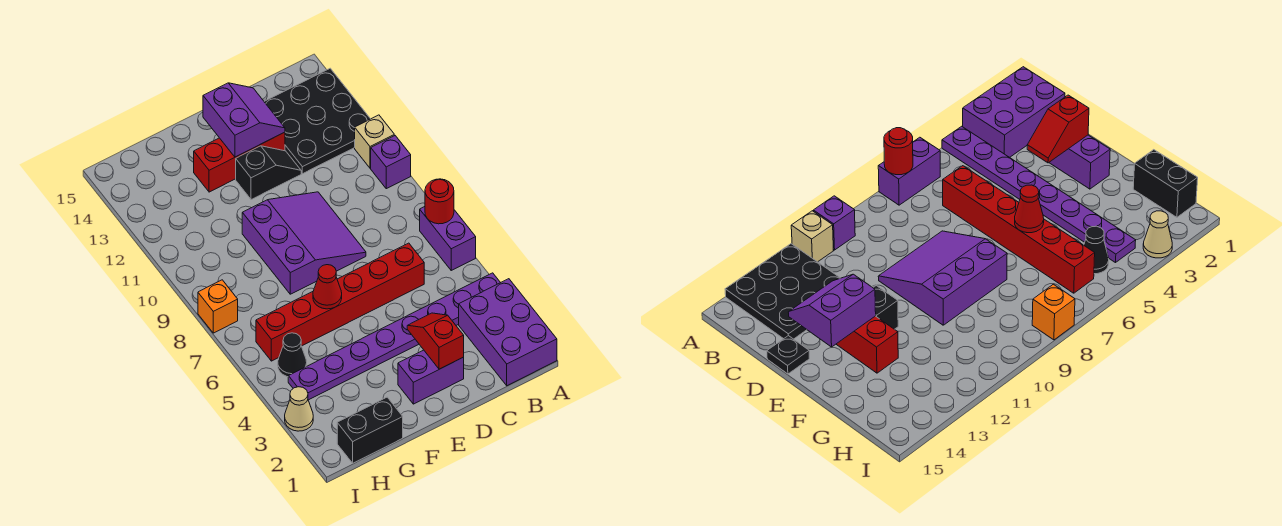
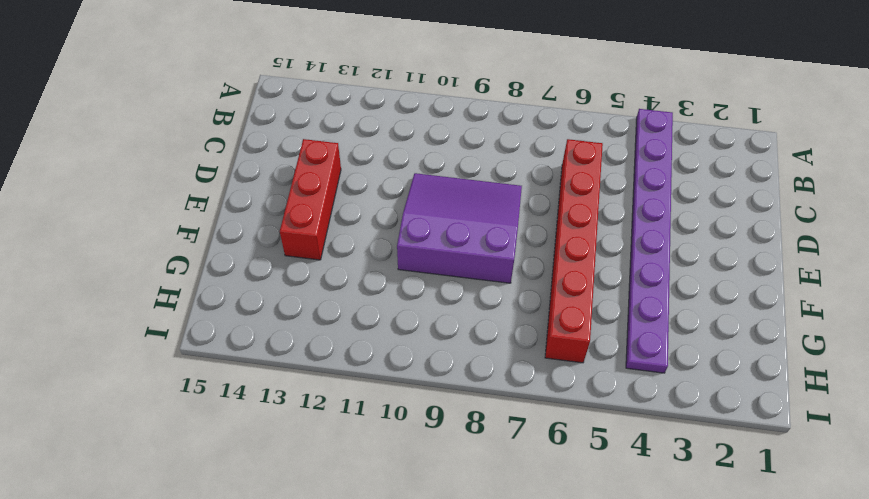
none -> purple brick A1:B3 level 1
none -> purple brick A6:A7 level 1
none -> purple brick A10 level 1

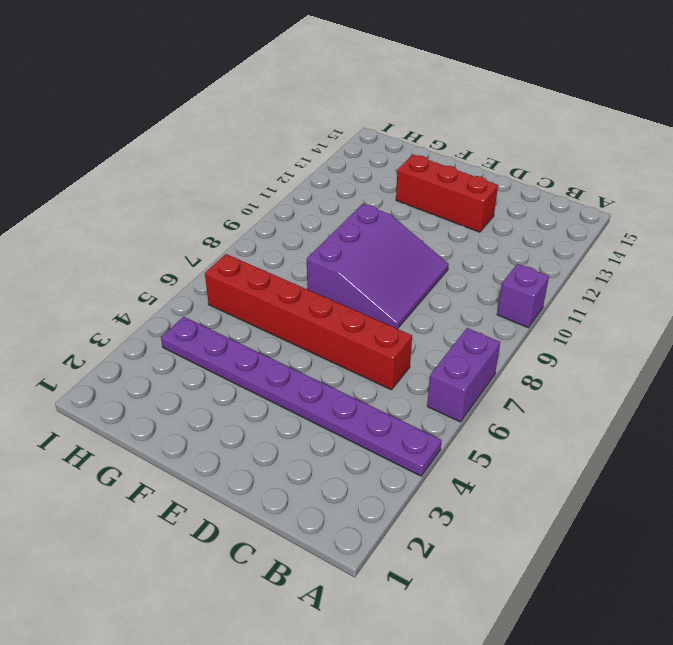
none -> purple brick A1:B3 level 1
none -> tan brick A11 level 1
none -> black plate A12:C14 level 1

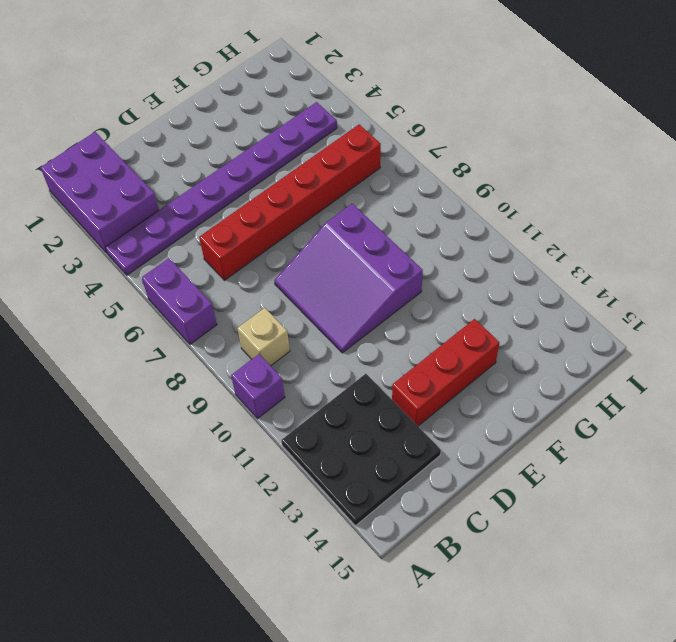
tan brick B9 level 1 -> tan brick A11 level 1
none -> purple brick D2:E2 level 1
none -> black slope D12:E12 level 1 top E
none -> black plate D15 level 1

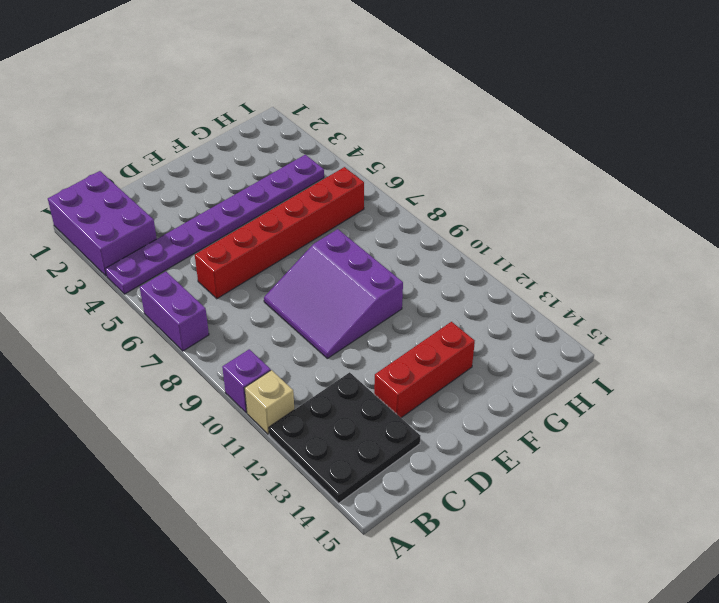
none -> purple brick D2:E2 level 1
none -> black slope D12:E12 level 1 top E
none -> black plate D15 level 1

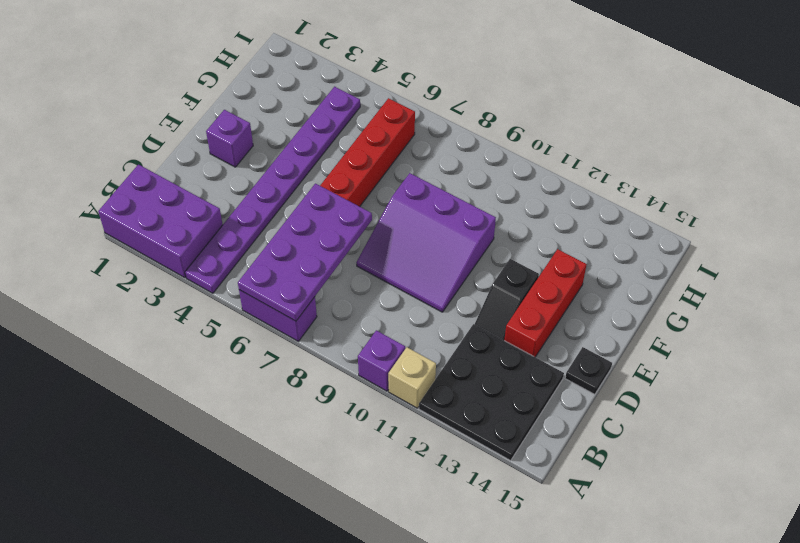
purple plate A6:D7 level 2 -> red round brick A7 level 2
purple brick E2 level 1 -> purple brick D2:E2 level 1
none -> black brick G1:H1 level 1
none -> black cone H5 level 1
none -> tan cone I3 level 1

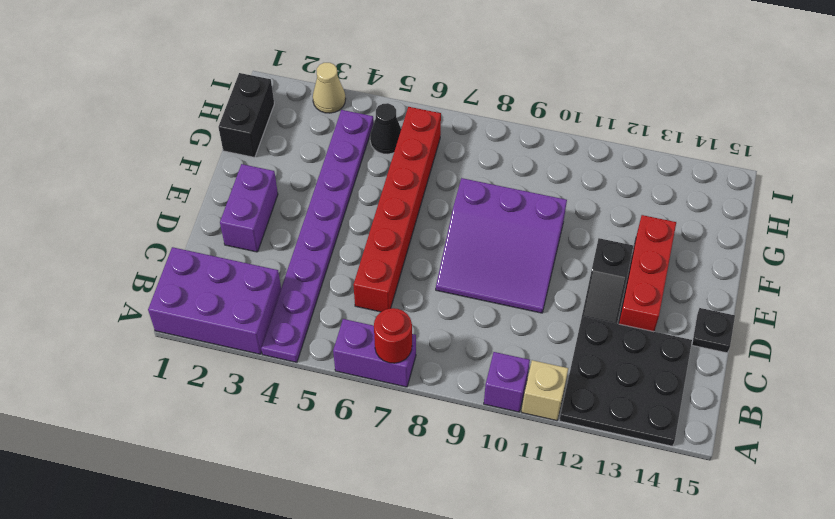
none -> orange brick I8 level 1
none -> red slope D2:D3 level 2 top 2
none -> purple slope D13:E14 level 2 top E

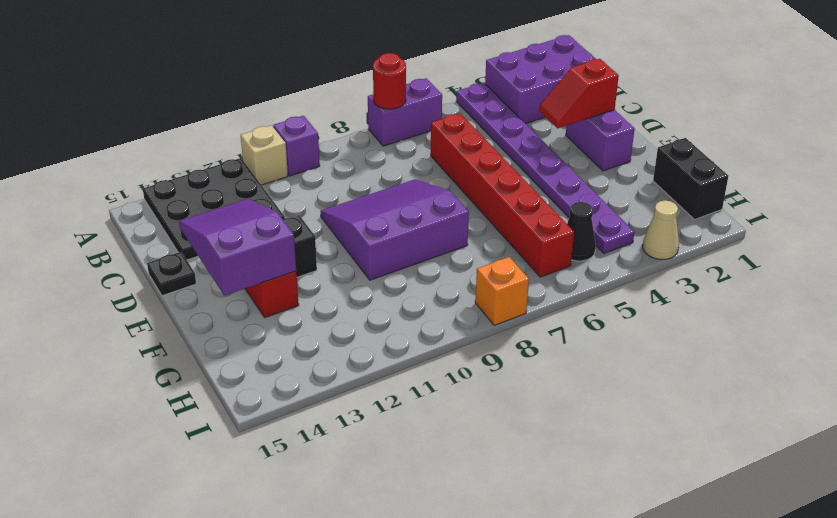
purple slope D13:F14 level 2 top F -> purple slope D13:E14 level 2 top E
none -> red cone F6 level 2

